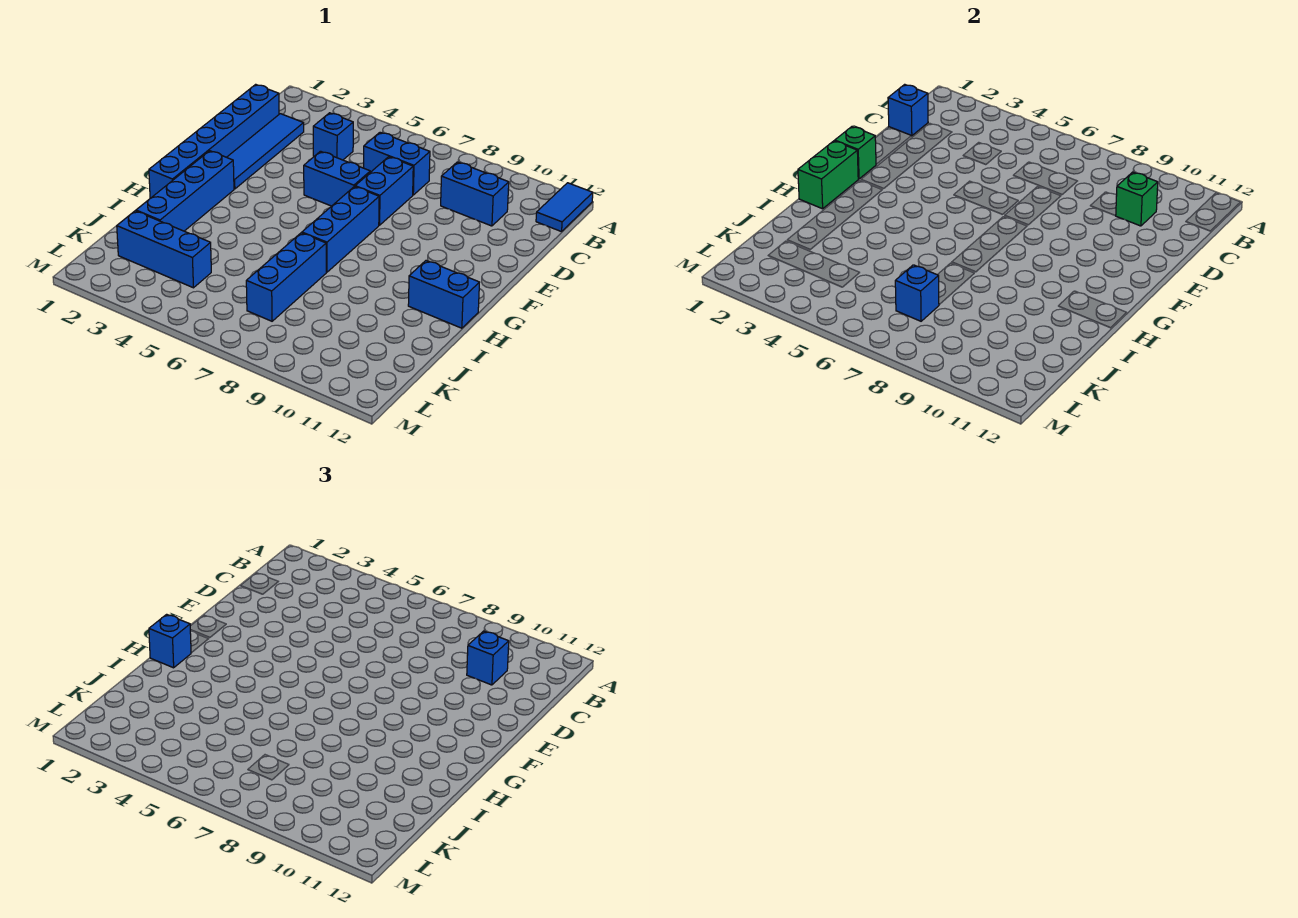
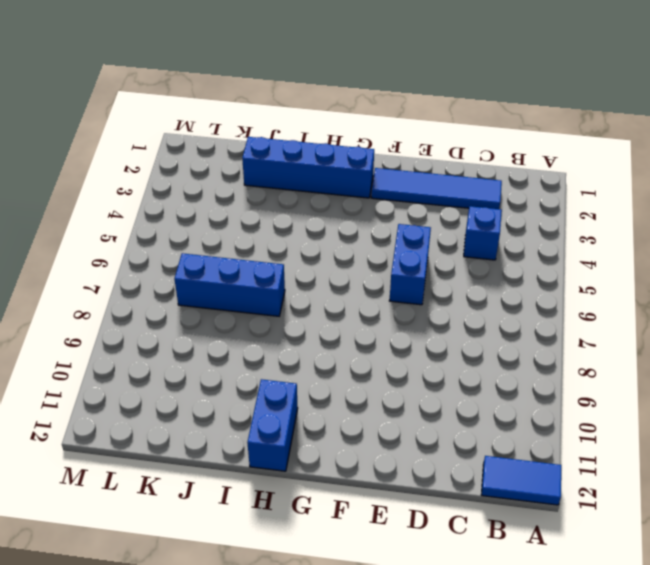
none -> blue brick C1:H1 level 1
none -> blue brick C6:C7 level 1
none -> blue brick C9:C10 level 1

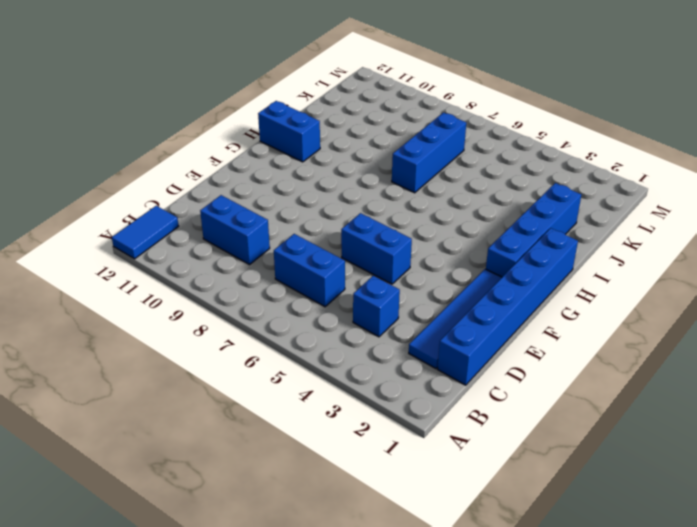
none -> blue brick D7:E7 level 1
none -> blue brick F7:H7 level 1
none -> blue brick K2:K4 level 1

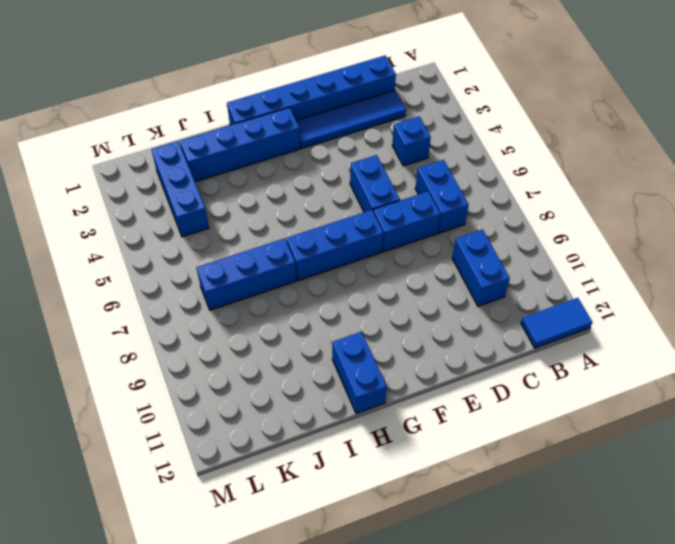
none -> blue brick C1 level 2
none -> green brick C10 level 2
none -> green brick F1 level 2

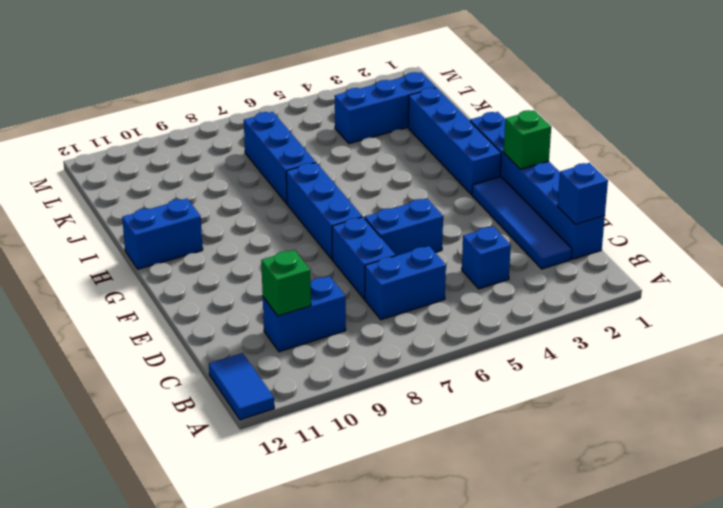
none -> green brick G1:H1 level 2
none -> blue brick K7 level 2
none -> blue brick C10 level 3

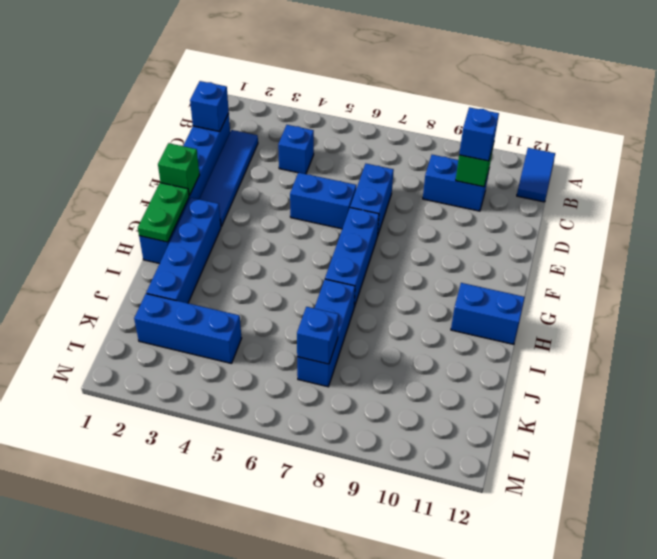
green plate G1:H1 level 2 -> green brick G1:H1 level 2
none -> blue brick C6:C7 level 1
none -> blue brick H1 level 3

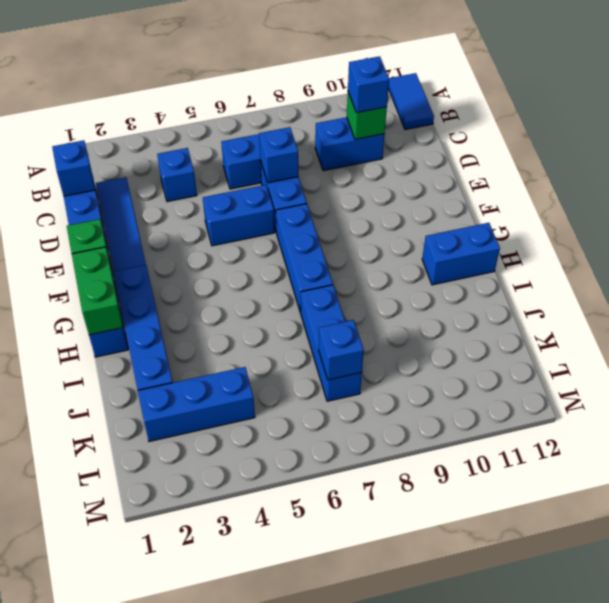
blue brick D7 level 2 -> blue brick H1 level 3

